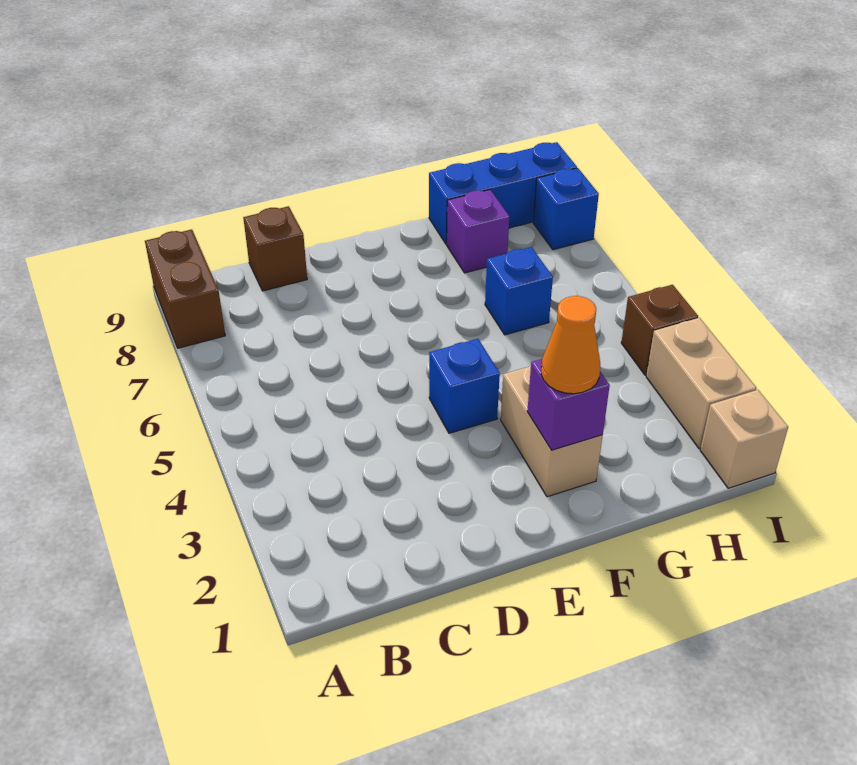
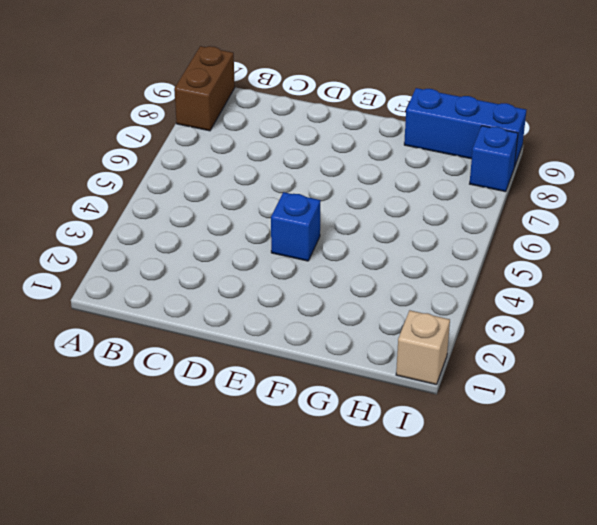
none -> brown brick C9 level 1
none -> tan brick F2:F3 level 1
none -> blue brick G6 level 1

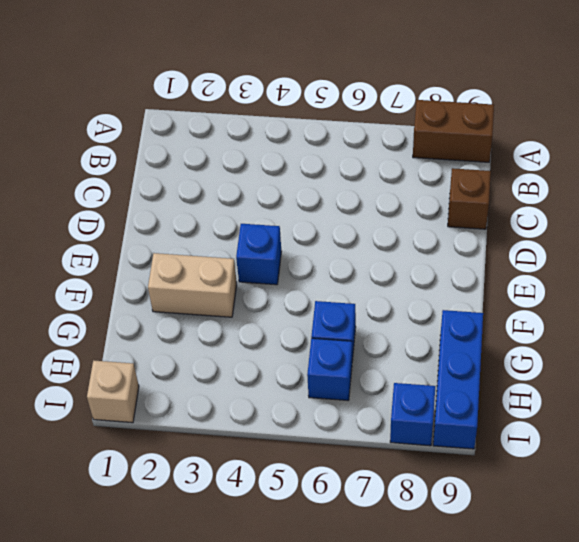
blue brick H6 level 1 -> none
none -> purple brick G8 level 1
none -> tan brick I2:I3 level 1
none -> brown brick I4 level 1

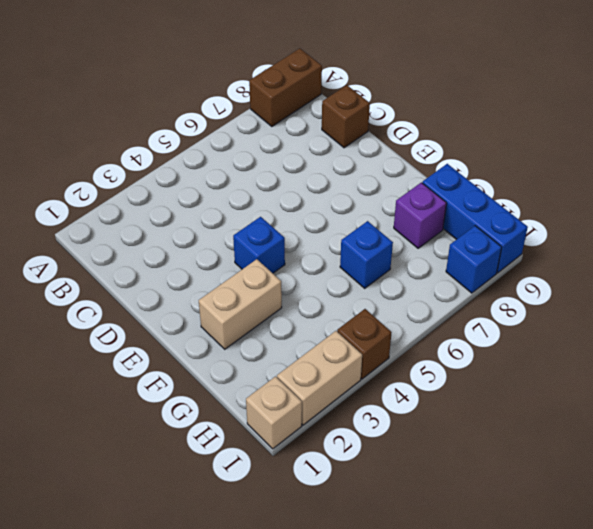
none -> purple brick F2 level 2
none -> orange cone F2 level 3

